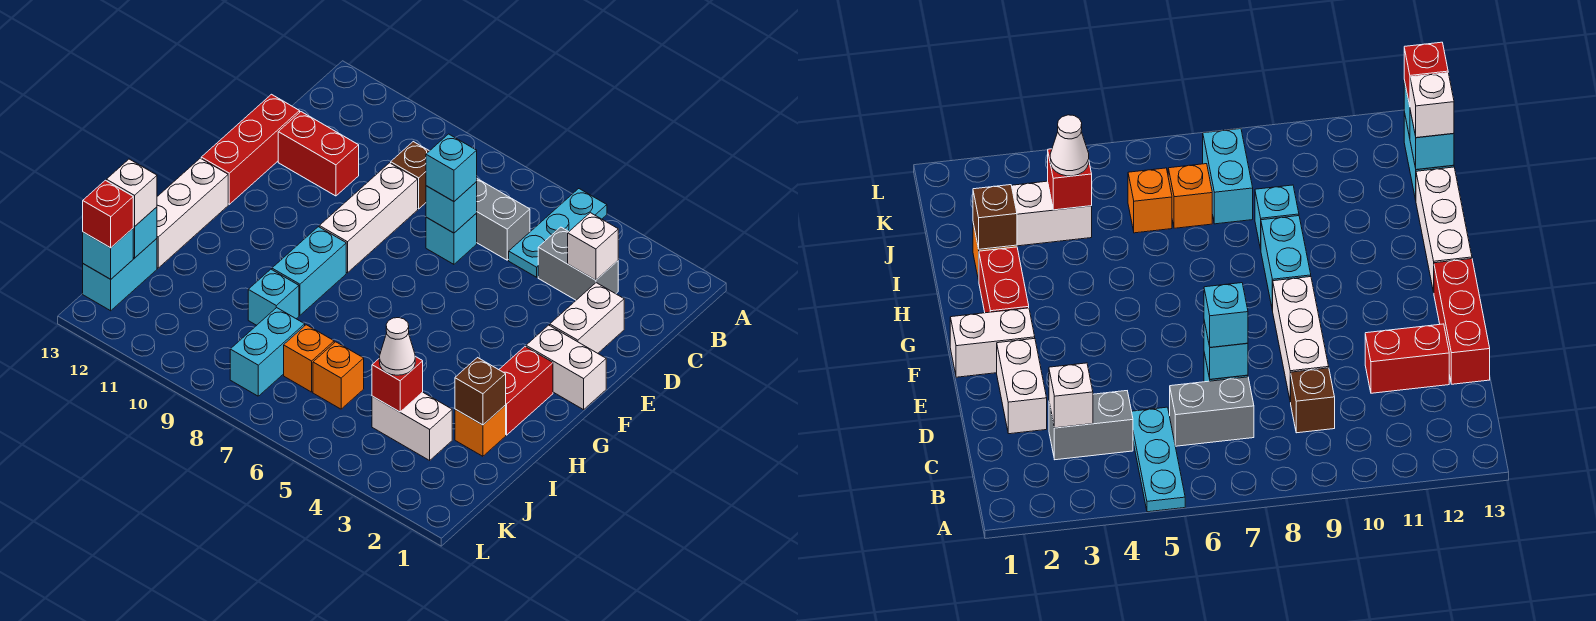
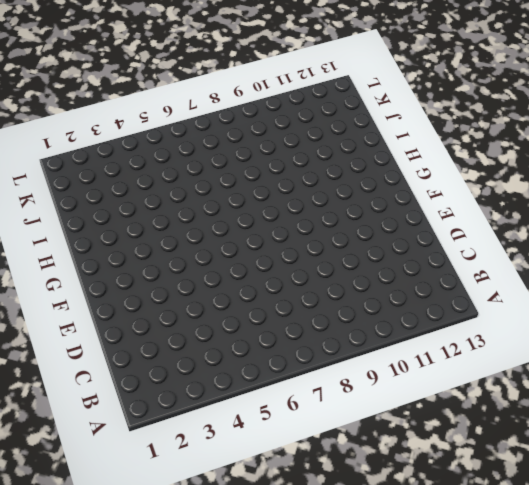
none -> cyan plate A5:C5 level 1
none -> grey brick C3:C4 level 1
none -> grey brick C6:C7 level 1
none -> brown brick C9 level 1

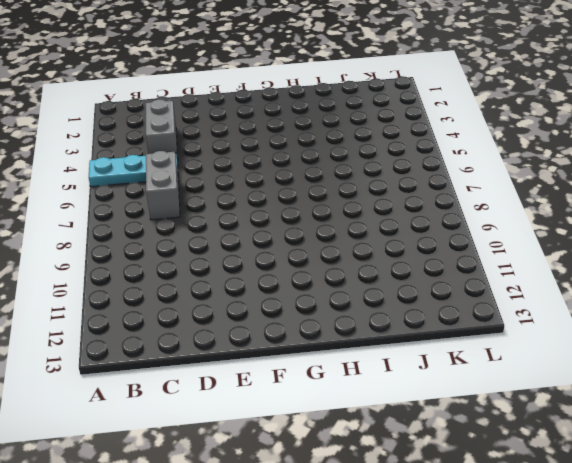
none -> brown brick C9 level 1
none -> white brick D2:E2 level 1
none -> cyan brick D7 level 1
none -> white brick D9:F9 level 1

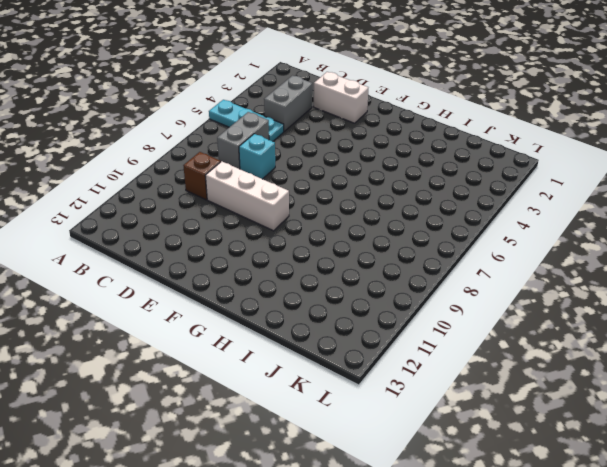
none -> red brick D11:D12 level 1
none -> red brick D13:F13 level 1
none -> white brick F1:F2 level 1
none -> red brick G2:H2 level 1

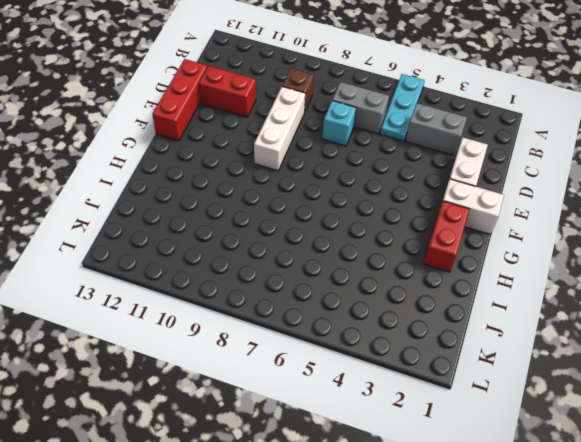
none -> cyan brick G9:H9 level 1
none -> white brick G13:I13 level 1
none -> orange brick I2 level 1
none -> cyan brick I9 level 1

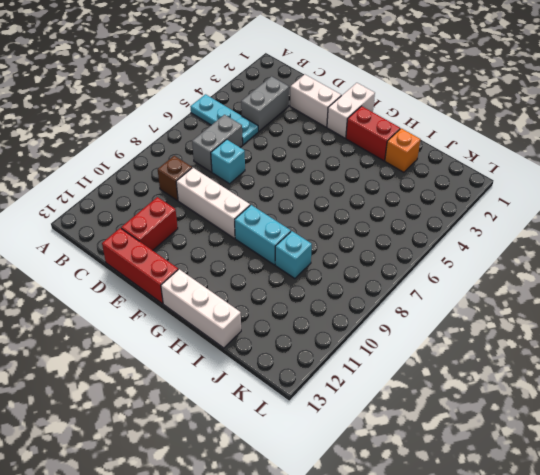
none -> white brick J3:J4 level 1
none -> orange brick J6 level 1
none -> orange brick J7 level 1
none -> cyan brick J8:K8 level 1

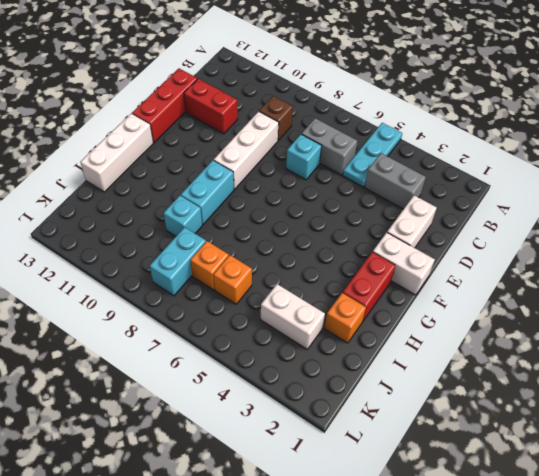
none -> cyan brick J13:K13 level 1
none -> white brick C3 level 2
none -> cyan brick D7 level 2
none -> brown brick I2 level 2

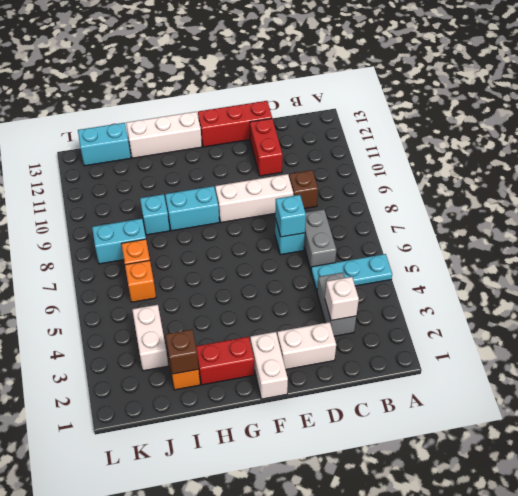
none -> red brick J4 level 2
none -> cyan brick J13 level 2
none -> cyan brick K13 level 2
none -> cyan brick D7 level 3

